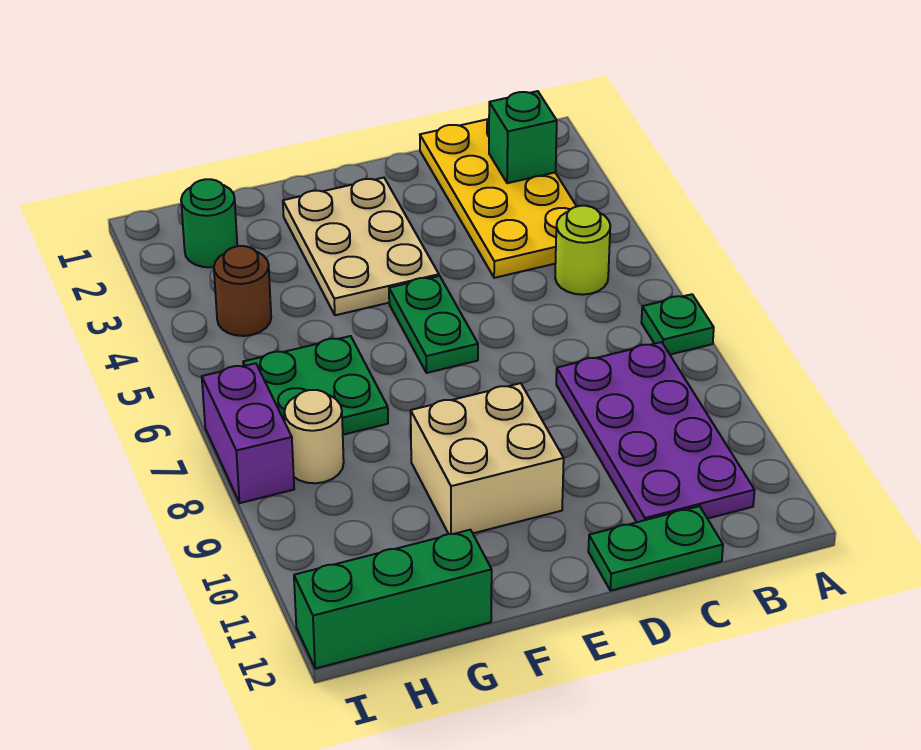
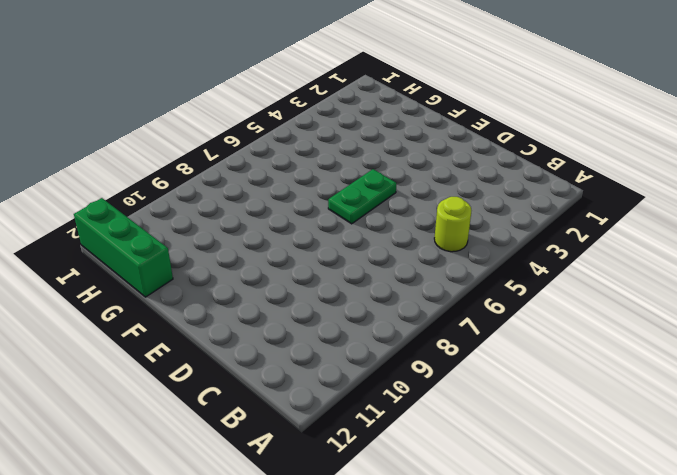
none -> green plate A7 level 1
none -> yellow plate B1:C4 level 1
none -> purple plate B8:C11 level 1

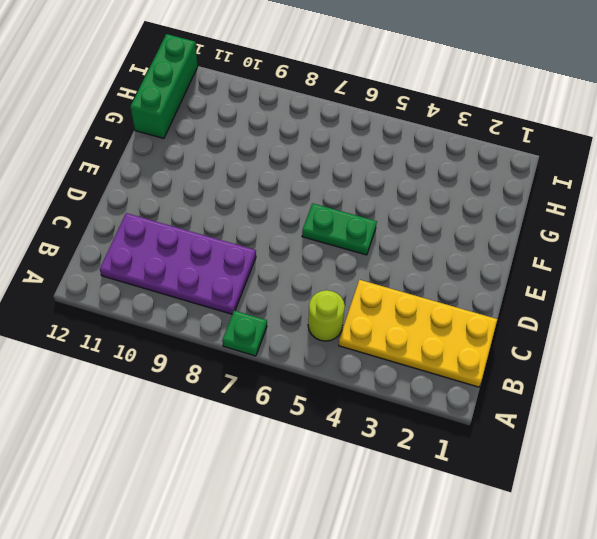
none -> green plate C12:D12 level 1
none -> tan plate E2:F4 level 1
none -> tan brick E9:F10 level 1

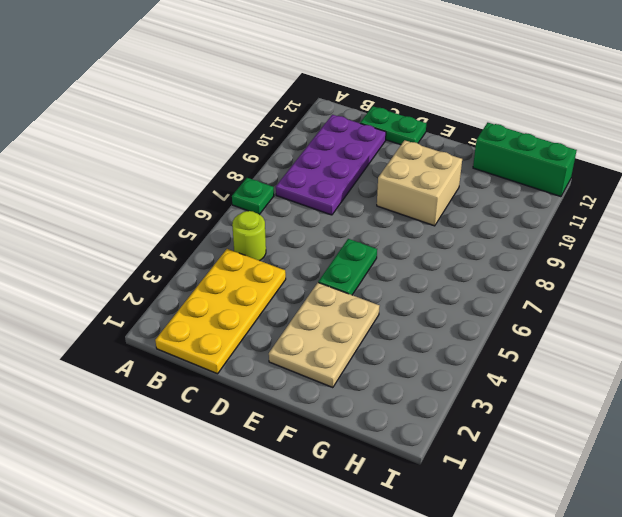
none -> green plate G6:H7 level 1
none -> green round brick H2 level 1
none -> brown round brick H4 level 1

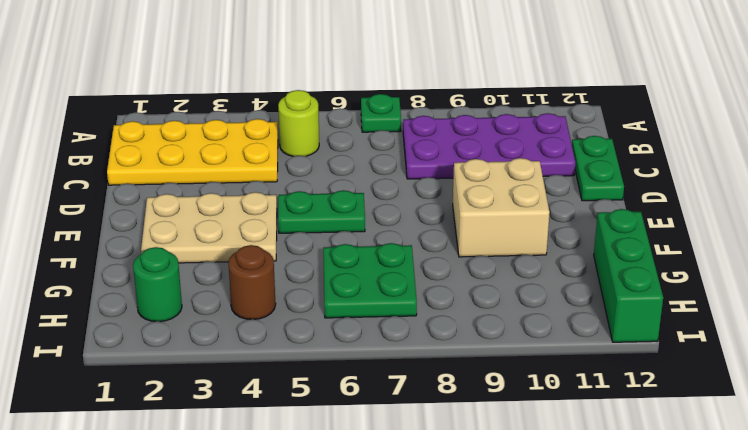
none -> tan round brick H8 level 1
none -> purple brick I7:I8 level 1
none -> green brick B2 level 2

